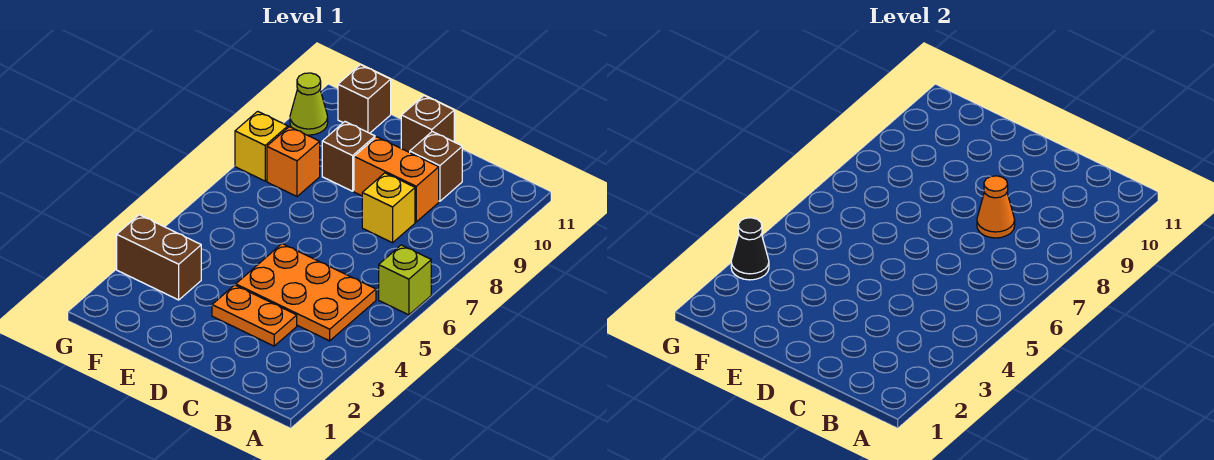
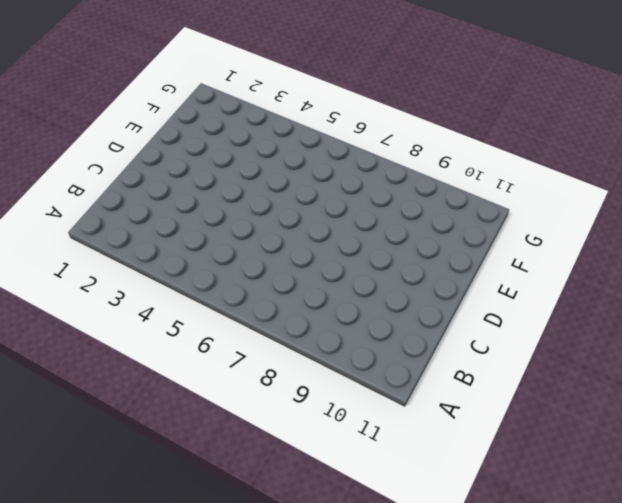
none -> lime brick A6 level 1
none -> orange plate B4:D5 level 1
none -> orange plate C3:D3 level 1

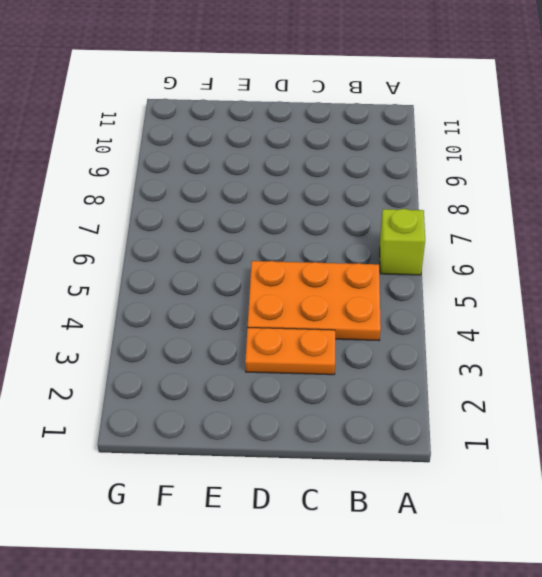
none -> yellow brick C8 level 1
none -> orange brick C9:D9 level 1
none -> brown brick C10 level 1

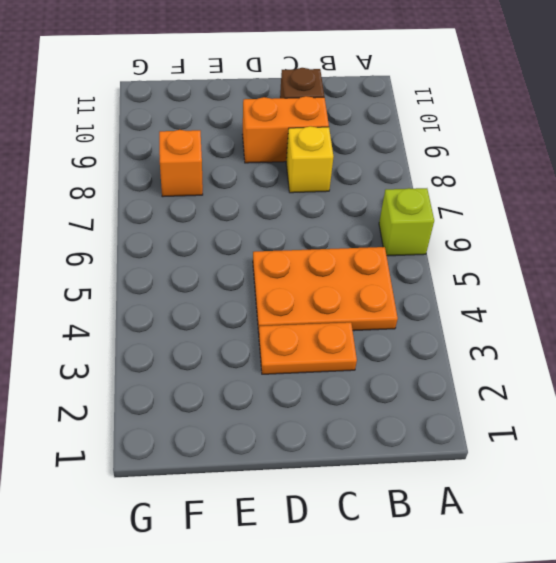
none -> brown brick D11 level 1
none -> brown brick E9 level 1
none -> brown brick F3:G3 level 1

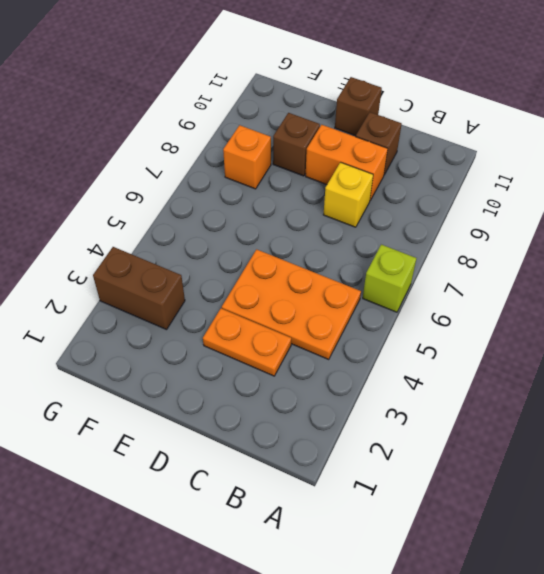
none -> brown brick F11 level 1
none -> yellow brick G8 level 1
none -> lime cone G10 level 1

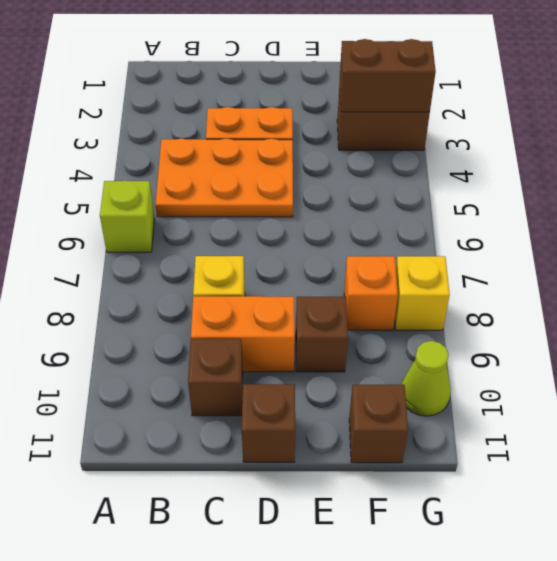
brown brick F3:G3 level 2 -> black cone G3 level 2
none -> orange cone C8 level 2

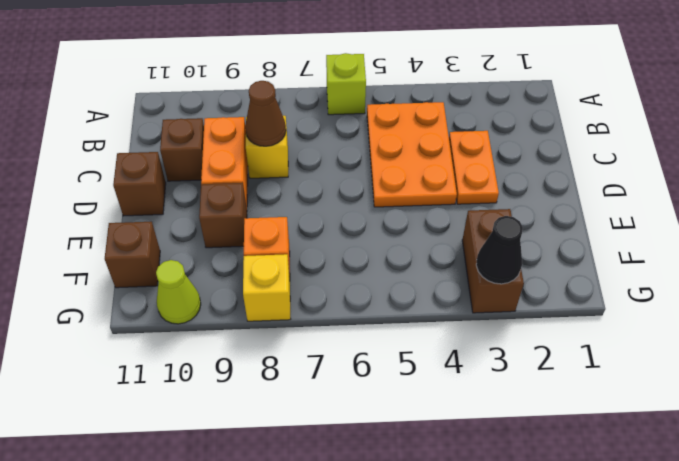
brown cone C8 level 2 -> orange cone C8 level 2

